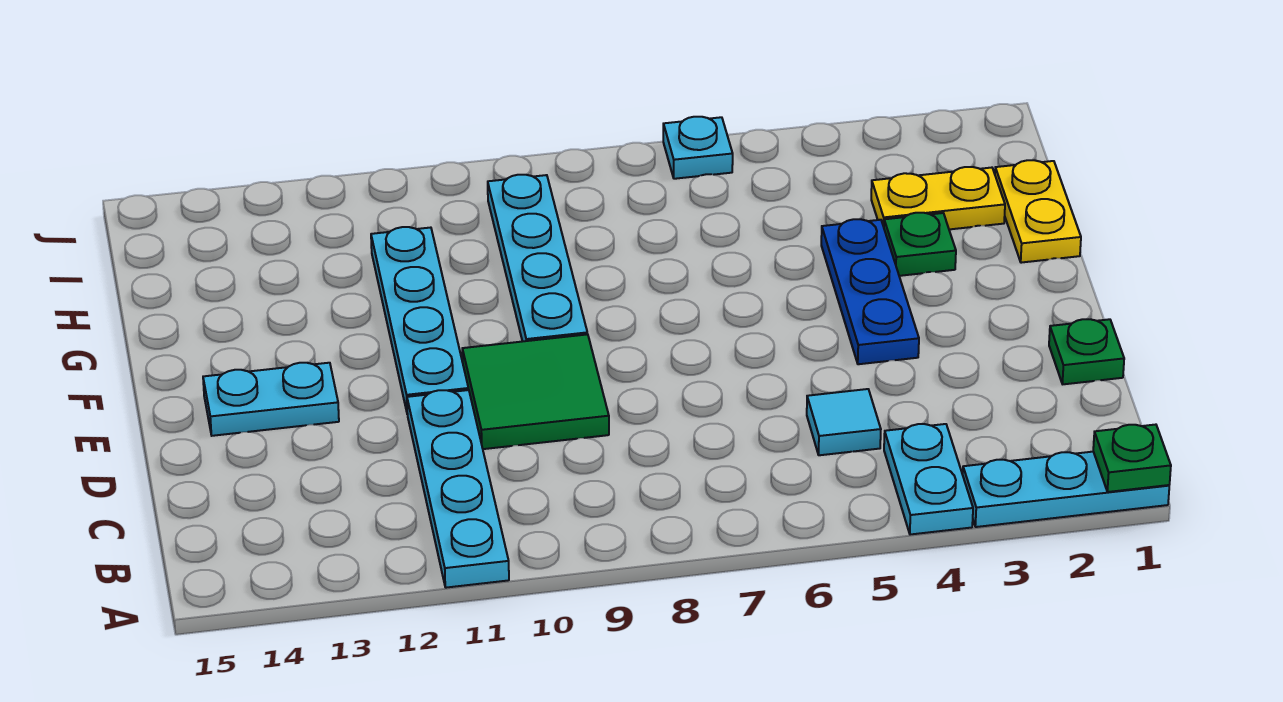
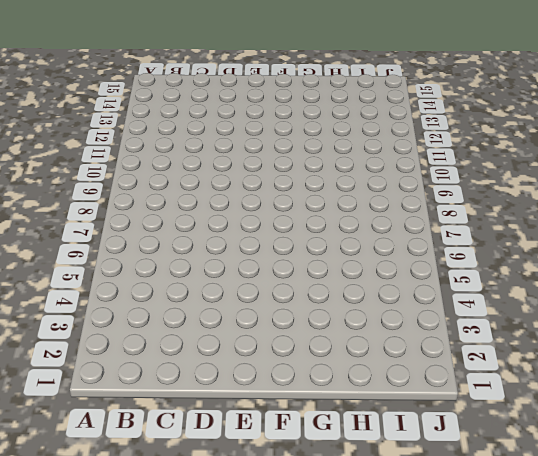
none -> cyan plate A1:A3 level 1
none -> cyan plate A4:B4 level 1
none -> cyan plate A11:D11 level 1

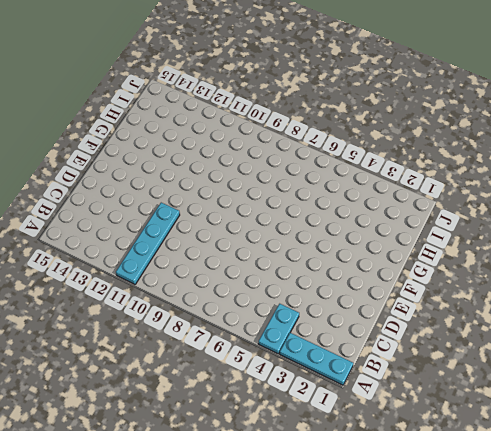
none -> cyan tile C5 level 1
none -> green plate D1 level 1
none -> green tile D9:E10 level 1

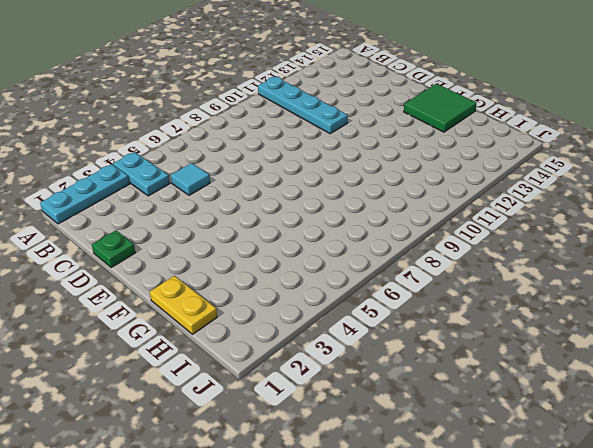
green tile F14:G15 level 1 -> green tile D9:E10 level 1
none -> blue plate E4:G4 level 1
none -> cyan plate E11:H11 level 1
none -> cyan plate E13:E14 level 1

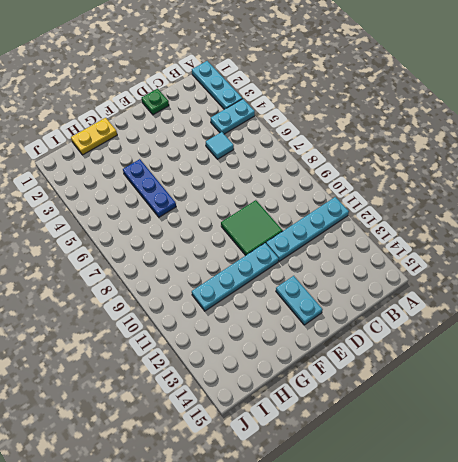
blue plate G4:G6 level 1 -> blue plate E4:G4 level 1
none -> cyan plate F9:I9 level 1
none -> green plate G3 level 1
none -> yellow plate H2:H3 level 1

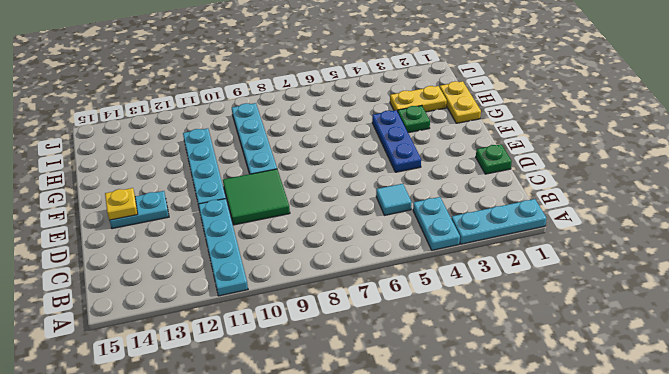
yellow plate E14 level 2 -> none
none -> cyan plate J6 level 1
none -> green plate A1 level 2

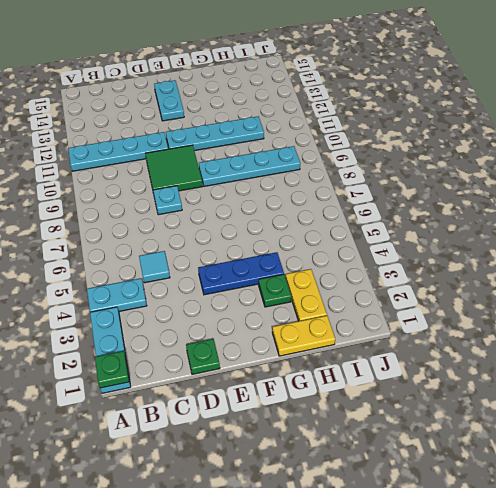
cyan plate D8 level 1 -> cyan plate J6 level 1

